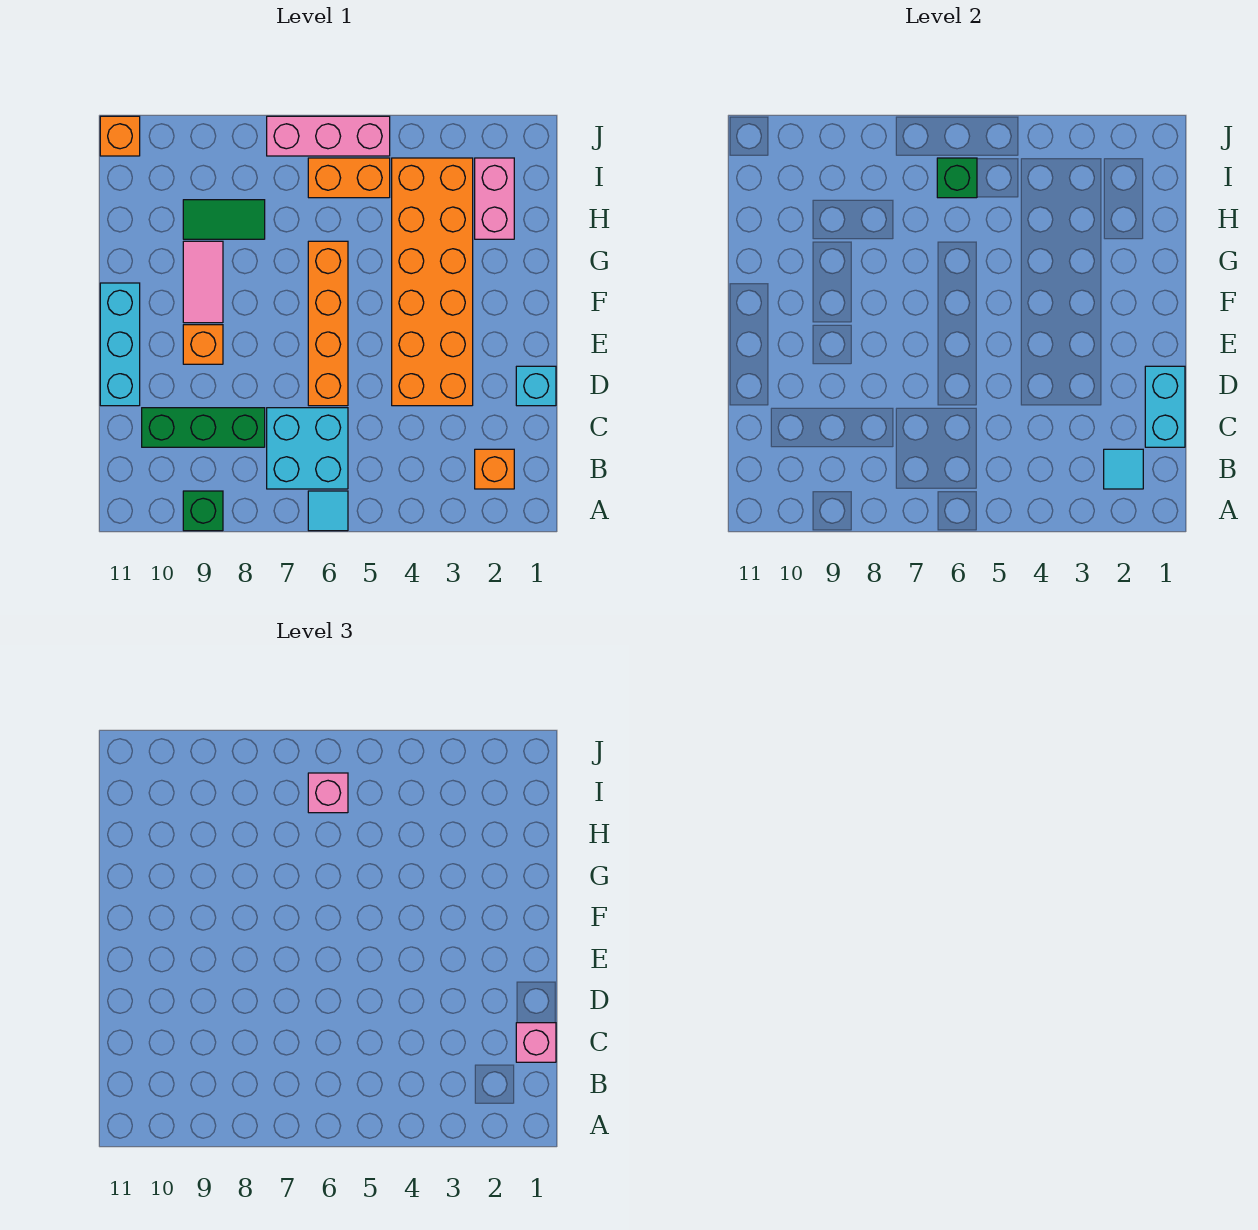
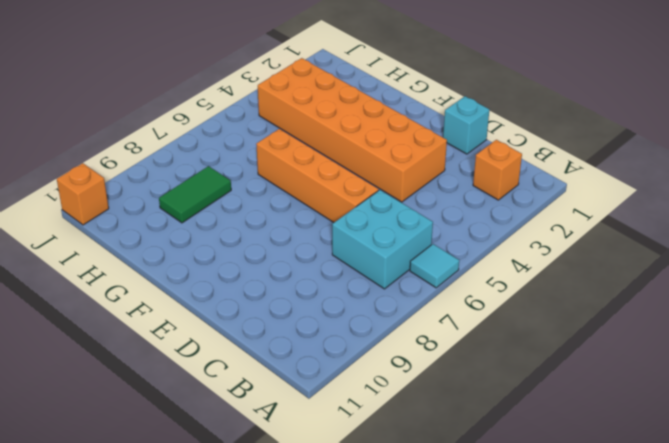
none -> green brick A9 level 1
none -> green brick C8:C10 level 1
none -> cyan brick D11:F11 level 1

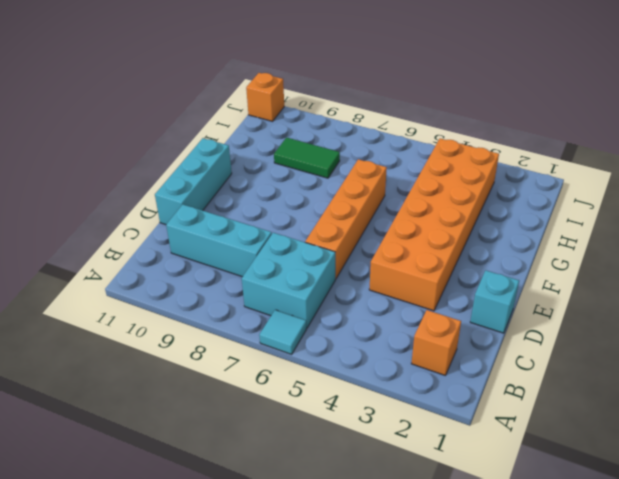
cyan brick C8:C10 level 1 -> green brick C8:C10 level 1
none -> green brick A9 level 1
none -> orange brick E9 level 1
none -> pink tile F9:G9 level 1

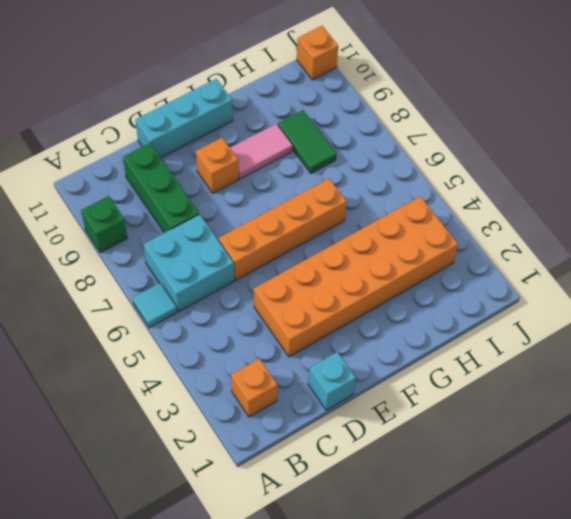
none -> pink brick H2:I2 level 1
none -> orange brick I5:I6 level 1
none -> pink brick J5:J7 level 1

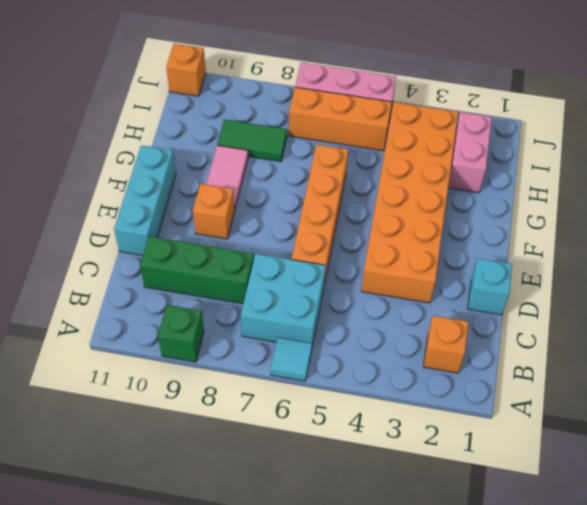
orange brick I5:I7 level 1 -> orange brick I5:I6 level 1
none -> cyan tile B2 level 2
none -> cyan brick C1:D1 level 2
none -> green brick I6 level 2

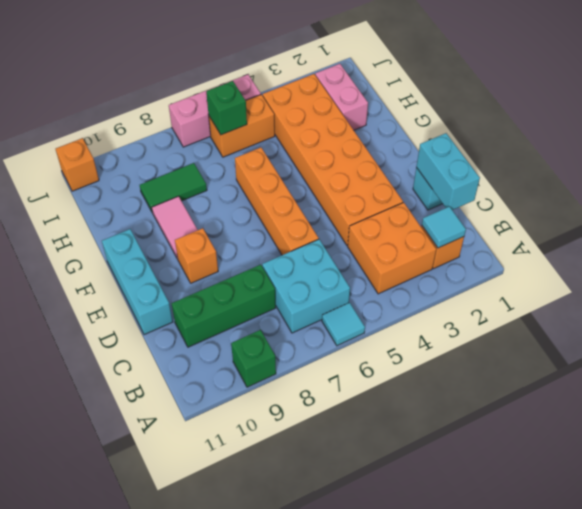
orange brick B3:C4 level 1 -> none
none -> pink brick C1 level 3
none -> pink brick I6 level 3

